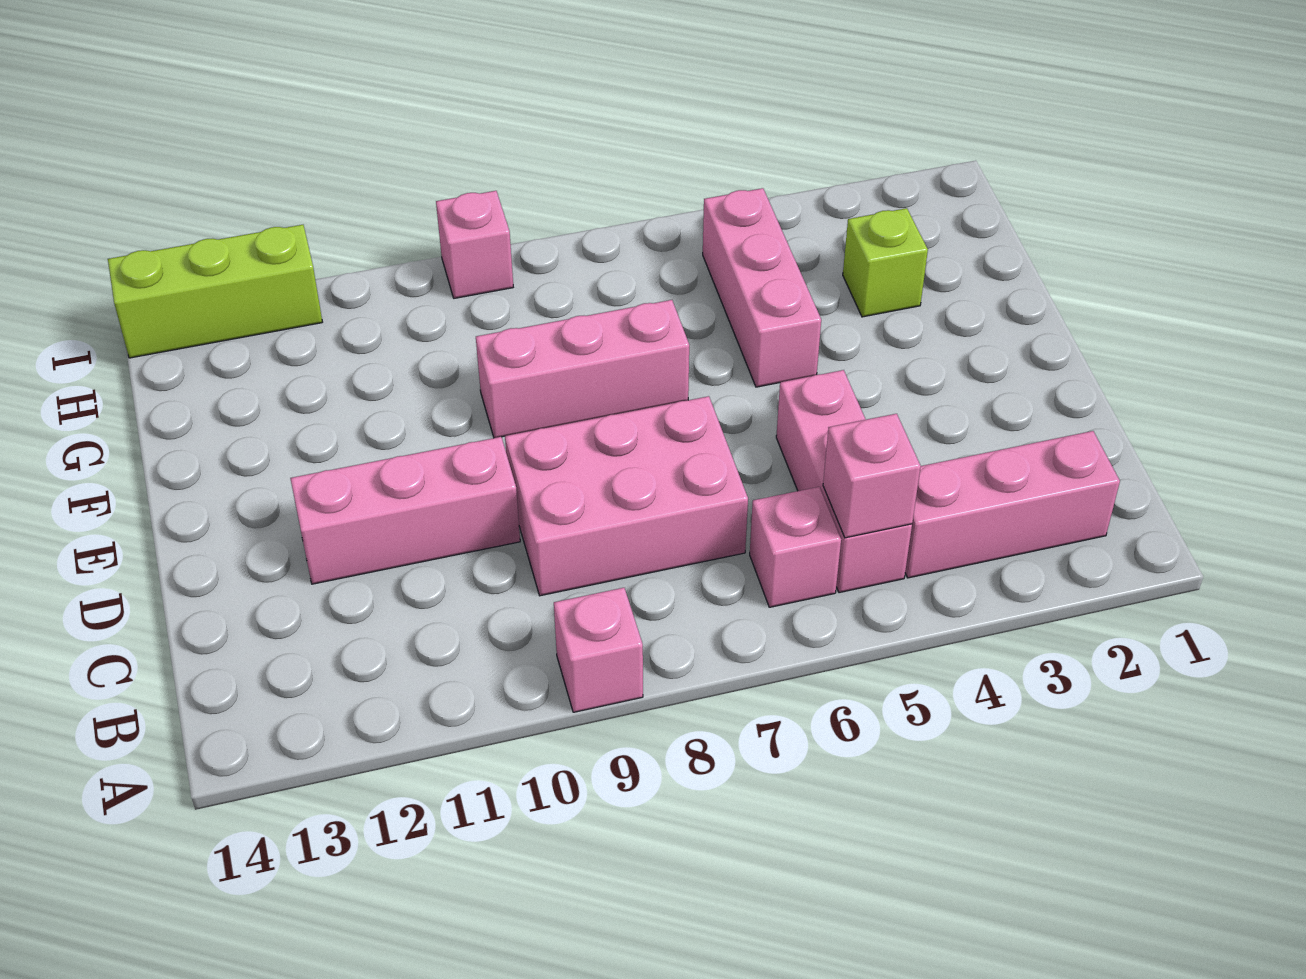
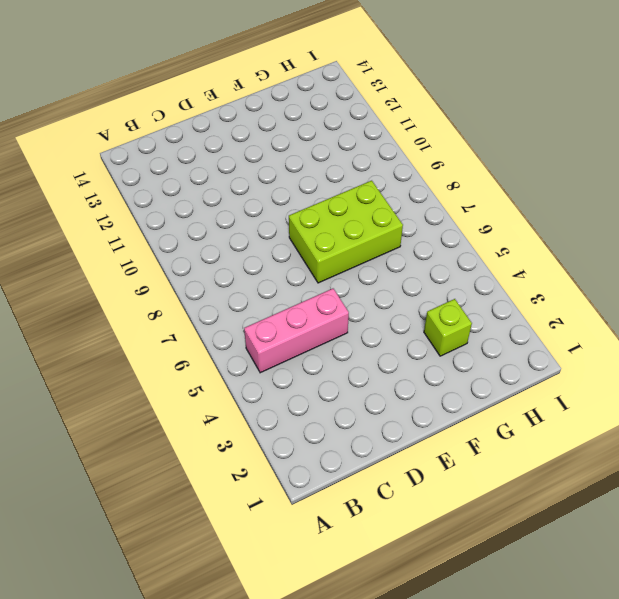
lime brick E7:G8 level 1 -> pink brick F7:F9 level 1
none -> pink brick A9 level 1
none -> pink brick B2:B4 level 1
none -> pink brick B6 level 1

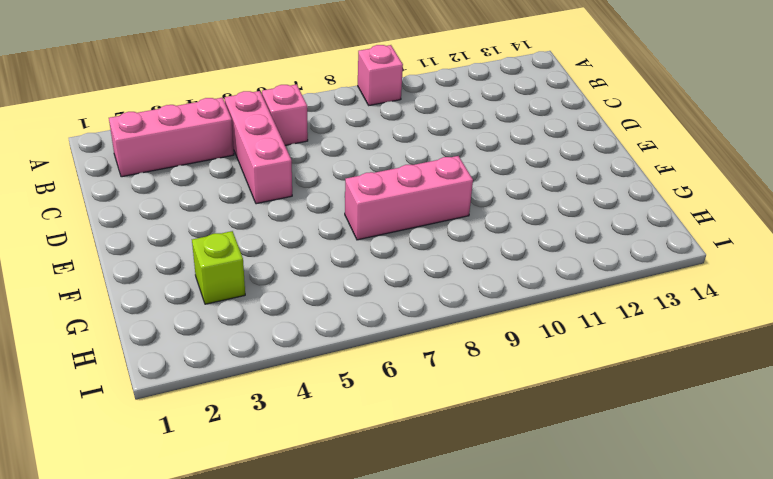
none -> pink brick C7:D9 level 1
none -> pink brick D10:D12 level 1
none -> pink brick F5:H5 level 1

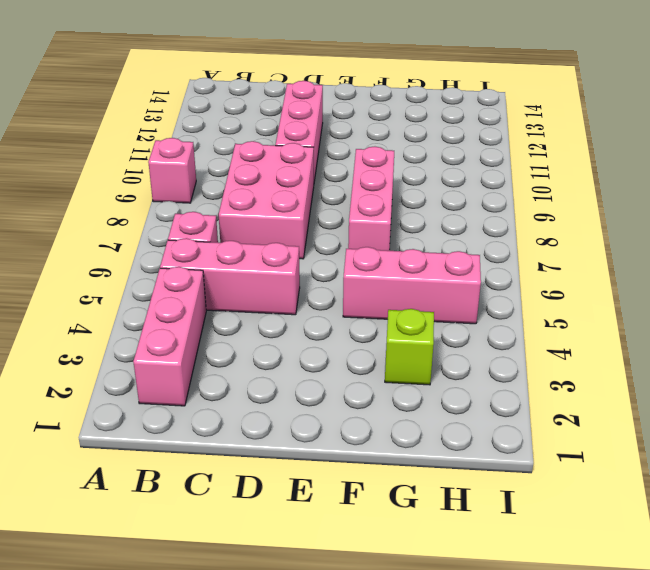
none -> pink brick I9 level 1
none -> lime brick I12:I14 level 1
none -> pink brick B5 level 2

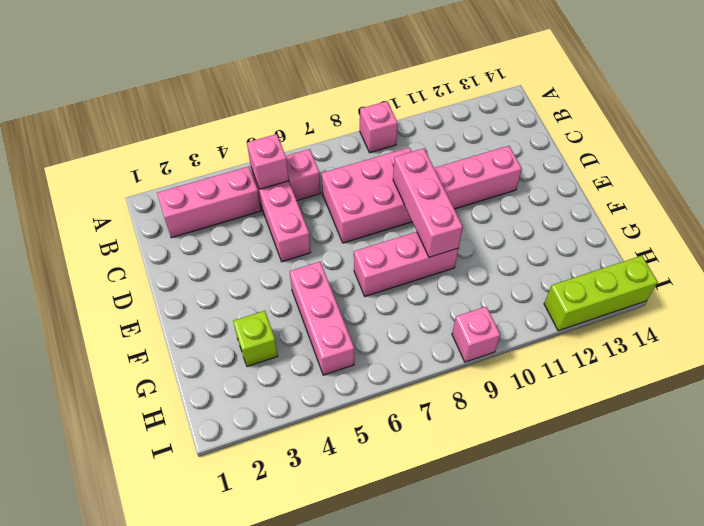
pink brick D9:F9 level 2 -> none

